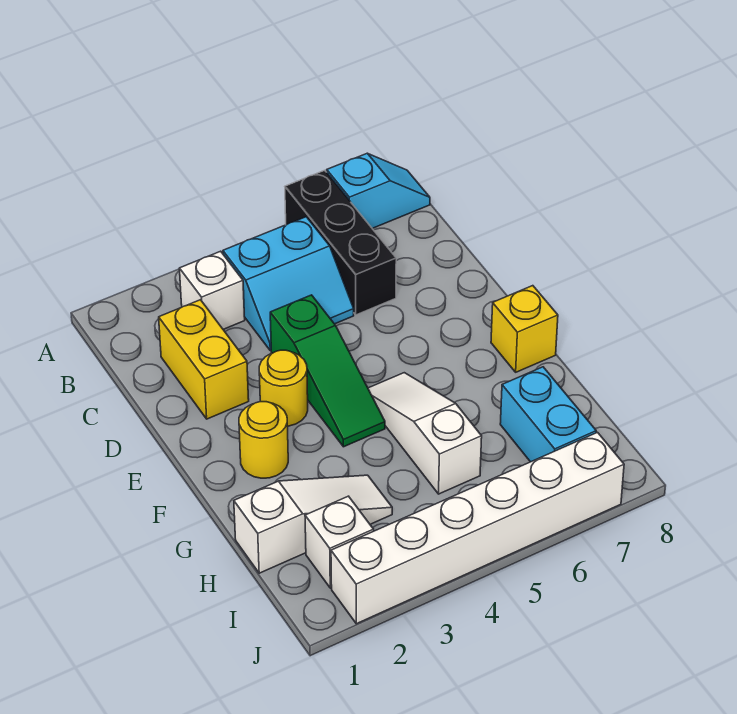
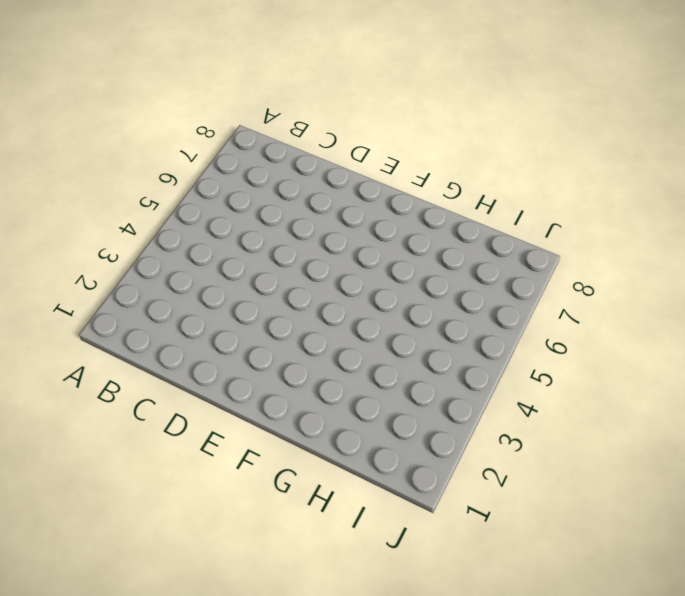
none -> black brick A6:C6 level 1
none -> cyan slope A7:A8 level 1 top 7
none -> white brick B3 level 1

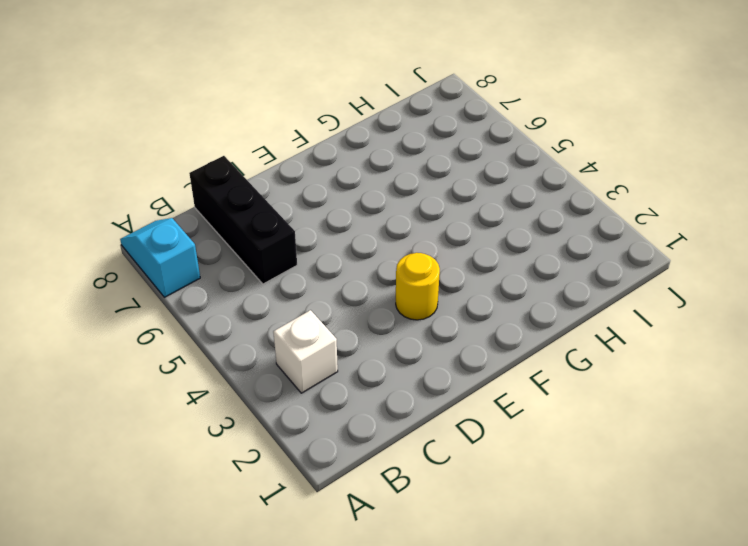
black brick C6:C8 level 1 -> black brick A6:C6 level 1
none -> cyan slope B4:C5 level 1 top B
none -> yellow brick C2:D2 level 1
none -> green slope D4:F4 level 1 top D

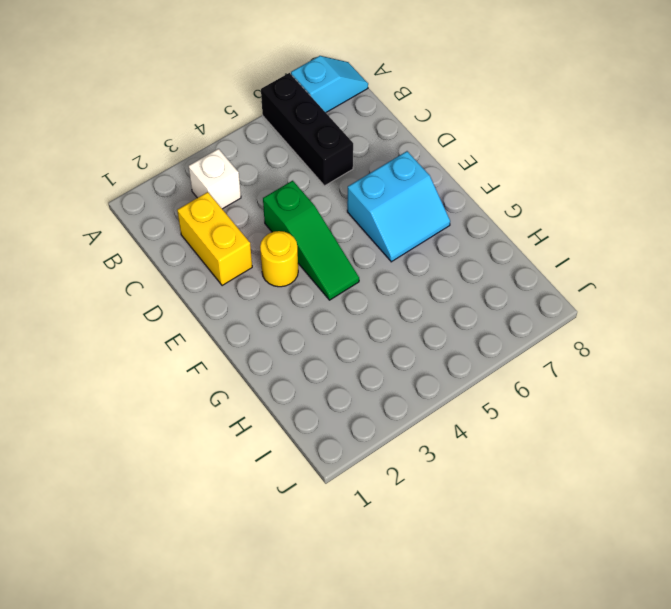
cyan slope E6:F7 level 1 top E -> cyan slope B4:C5 level 1 top B
none -> yellow round brick F2 level 1
none -> white slope F5:H5 level 1 top H
none -> yellow brick F8 level 1

